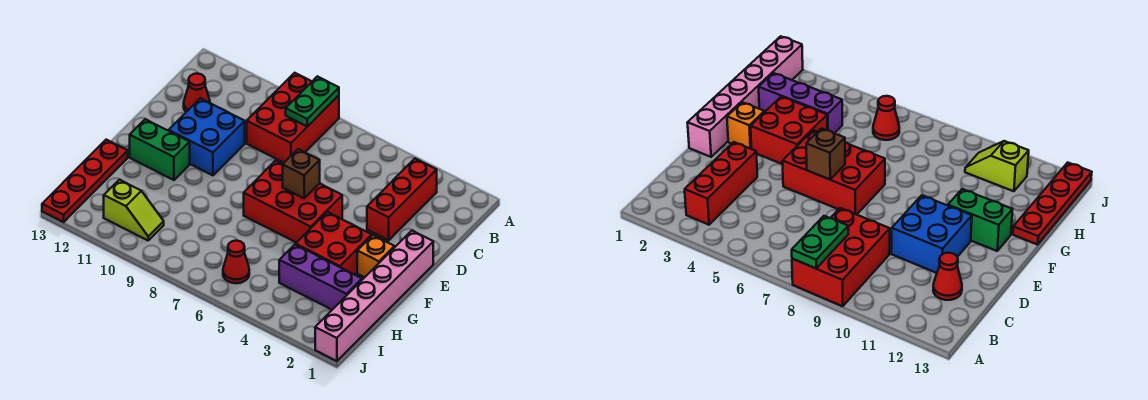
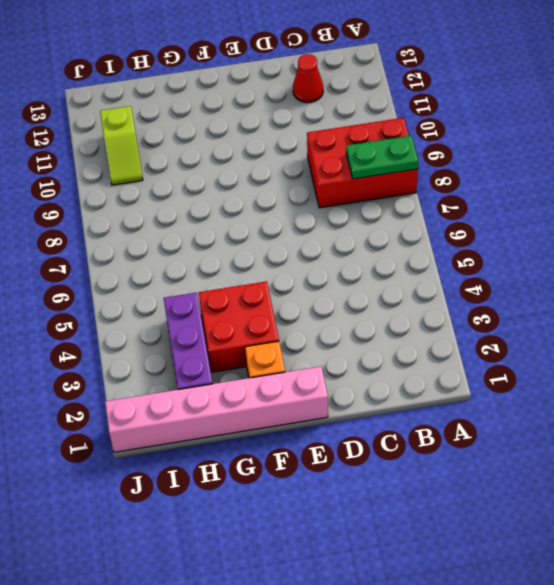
none -> red brick B3:D3 level 1
none -> blue brick D10:E11 level 1
none -> red brick E5:F7 level 1

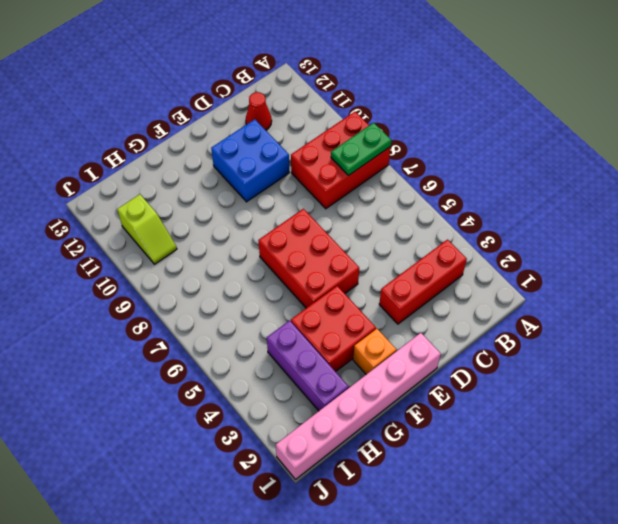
none -> green brick F11:F12 level 1
none -> red plate G13:J13 level 1
none -> red cone I6 level 1

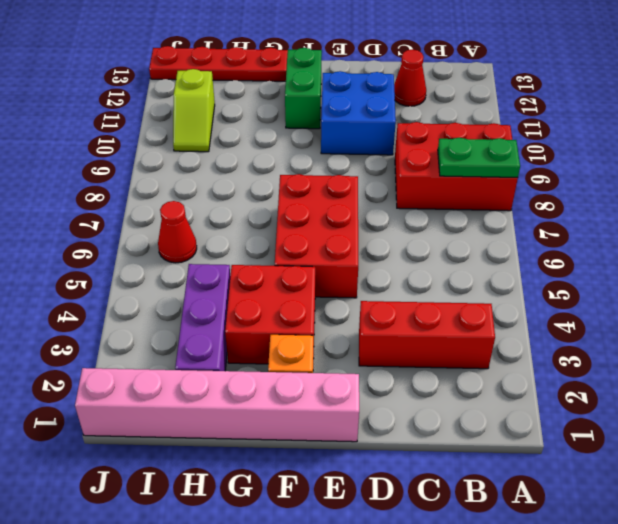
none -> brown brick E6 level 2

